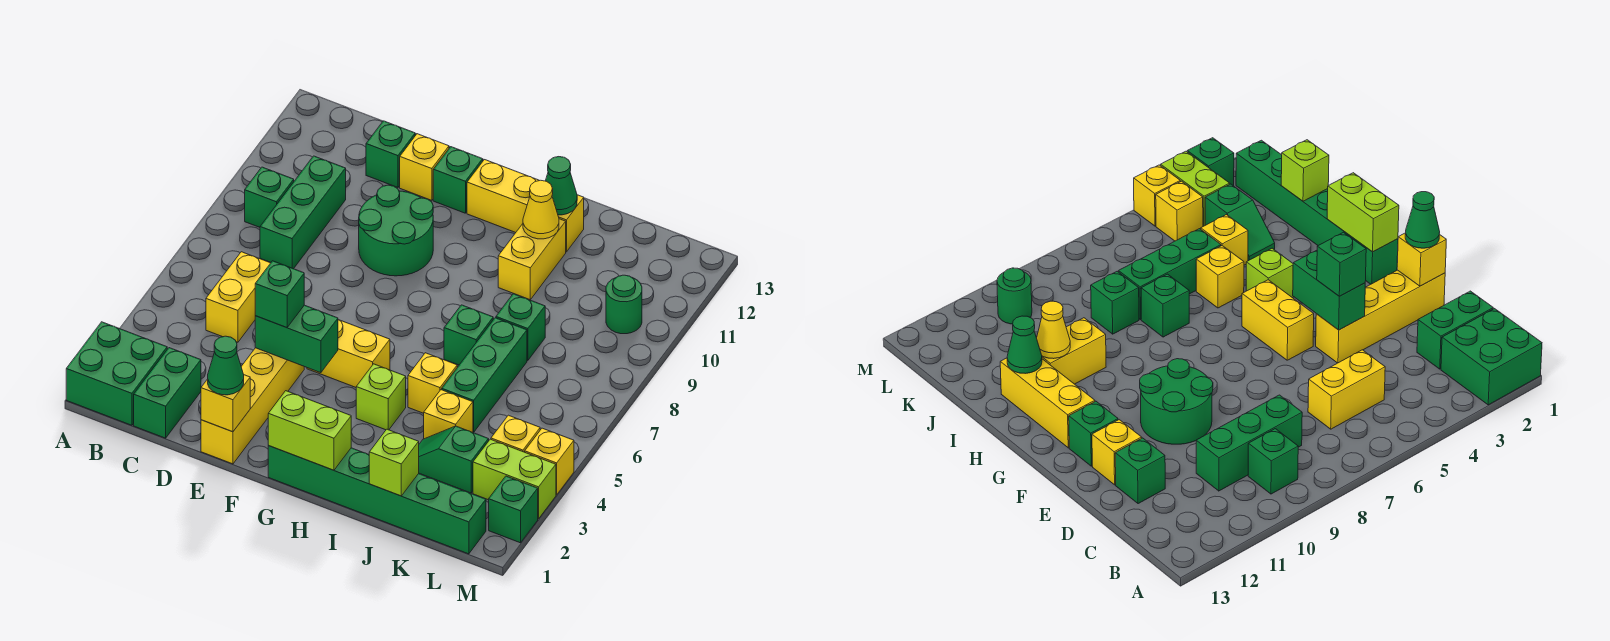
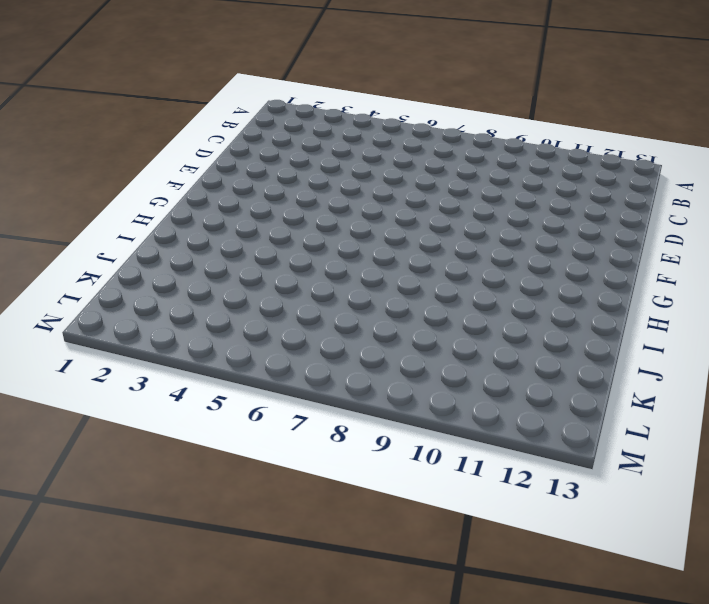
none -> green brick A1:B2 level 1
none -> green brick B9 level 1
none -> green brick C1:C2 level 1
none -> yellow brick C5:C6 level 1

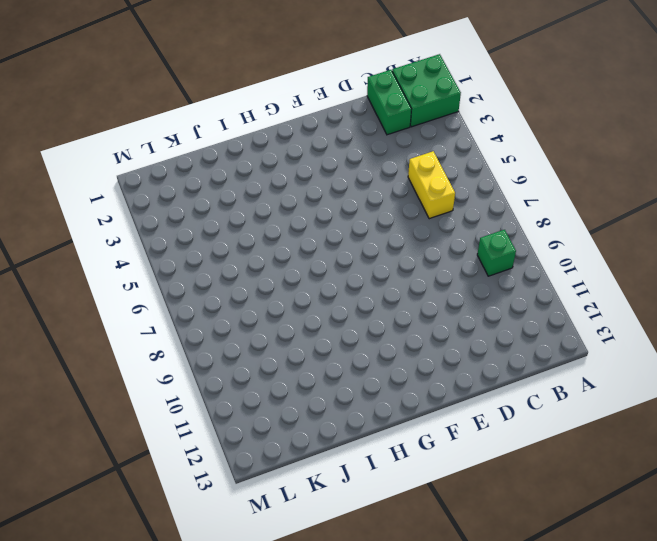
none -> green brick C8:C10 level 1
none -> green brick D12 level 1
none -> yellow brick E1:E4 level 1
none -> green round brick E9:F10 level 1

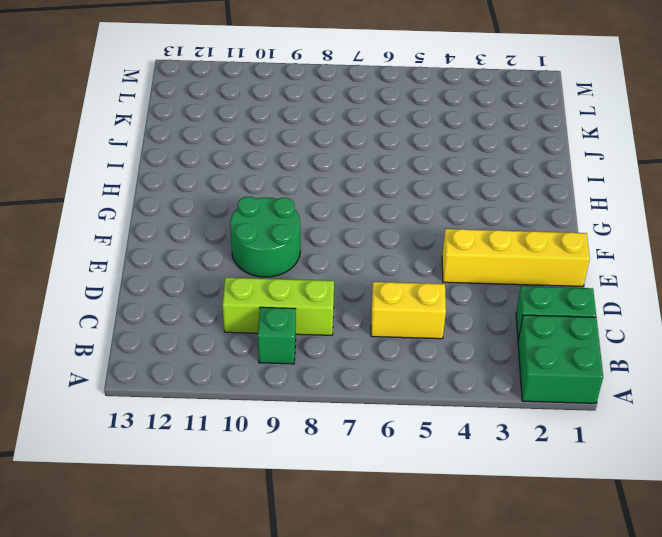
lime brick C8:C10 level 1 -> green brick C8:C10 level 1
none -> green brick D12 level 1
none -> yellow brick E12 level 1
none -> yellow brick F5:G5 level 1
none -> green brick F12 level 1

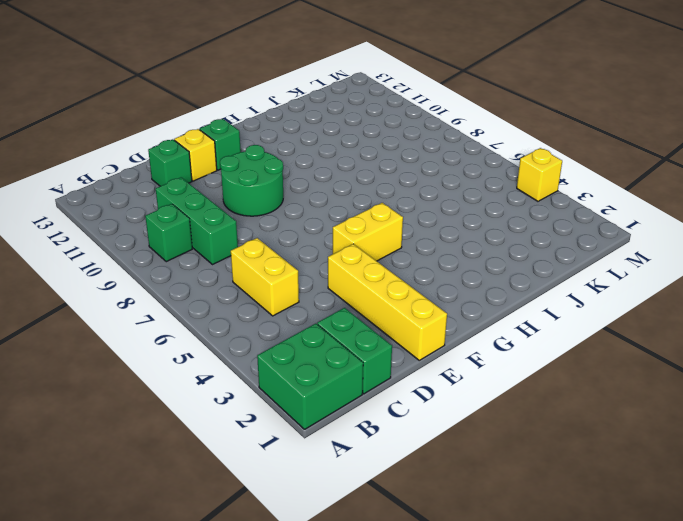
none -> green brick G1:L1 level 1
none -> yellow brick G12:I12 level 1
none -> lime brick H4 level 1
none -> yellow brick I5 level 1

